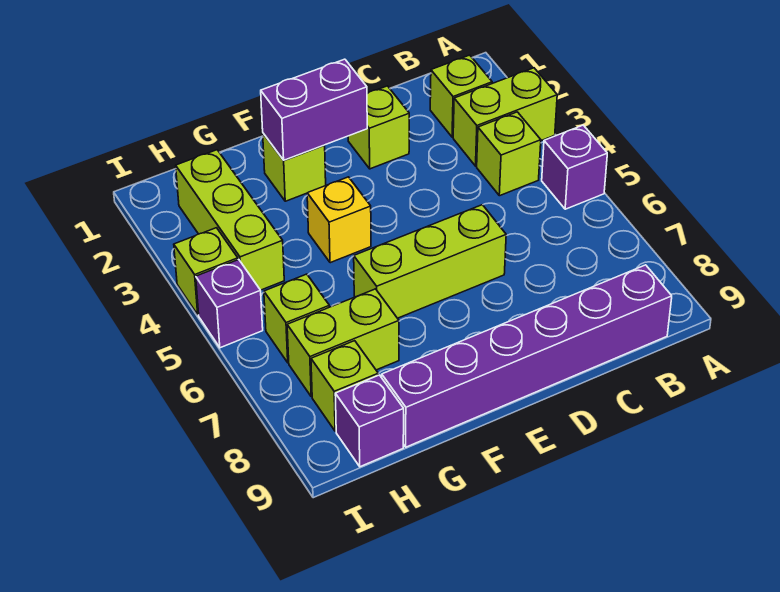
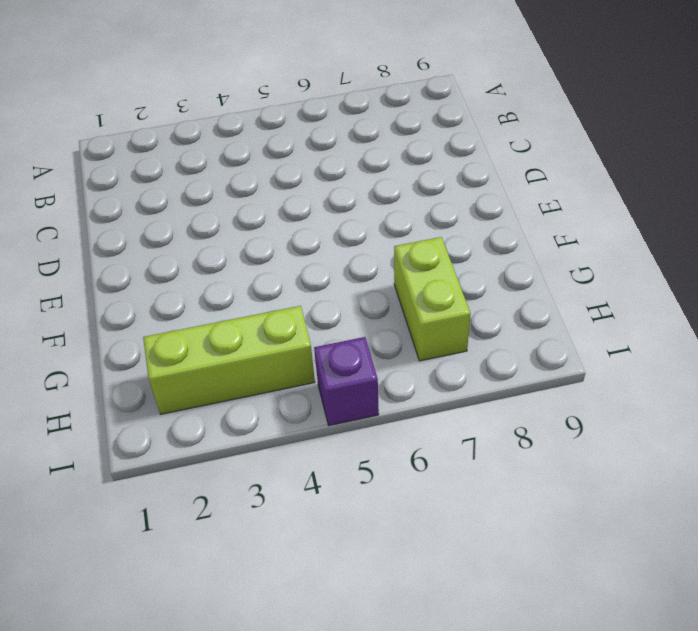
none -> lime brick A3:B3 level 1
none -> purple brick A5 level 1
none -> lime brick B2 level 1

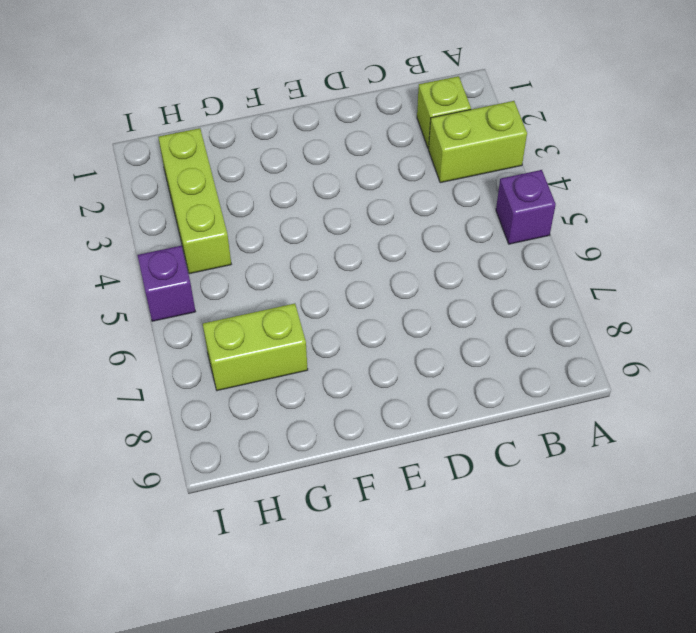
none -> lime brick B4 level 1
none -> purple brick B9:G9 level 1
none -> lime brick D2 level 1

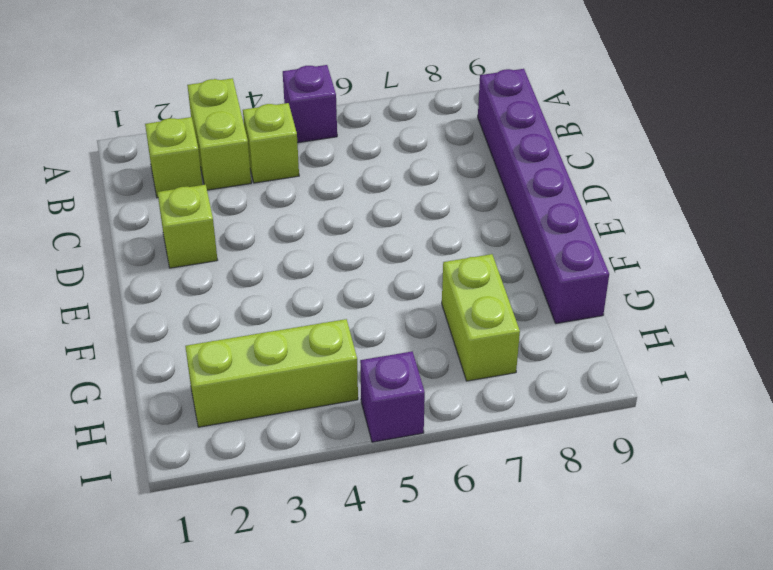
none -> lime brick D6:F6 level 1
none -> lime brick F2 level 1
none -> yellow brick F4 level 1

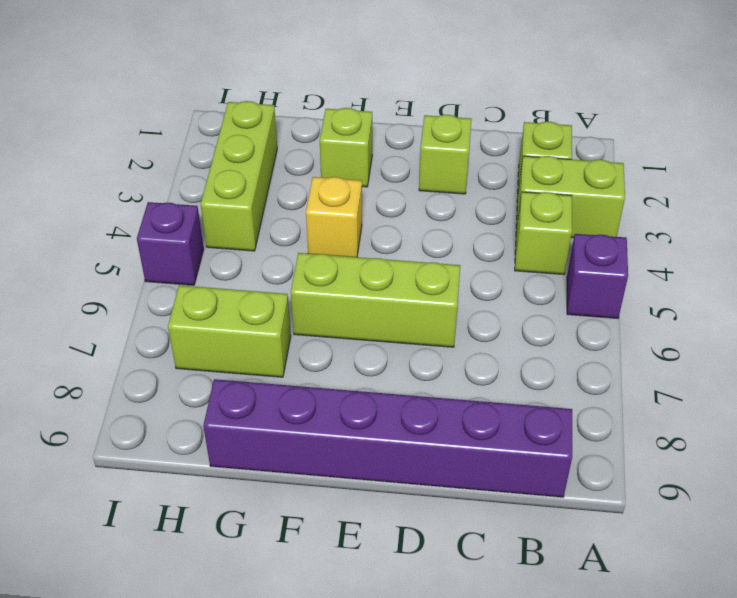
none -> lime brick H6 level 1
none -> lime brick H8 level 1
none -> purple brick H9 level 1

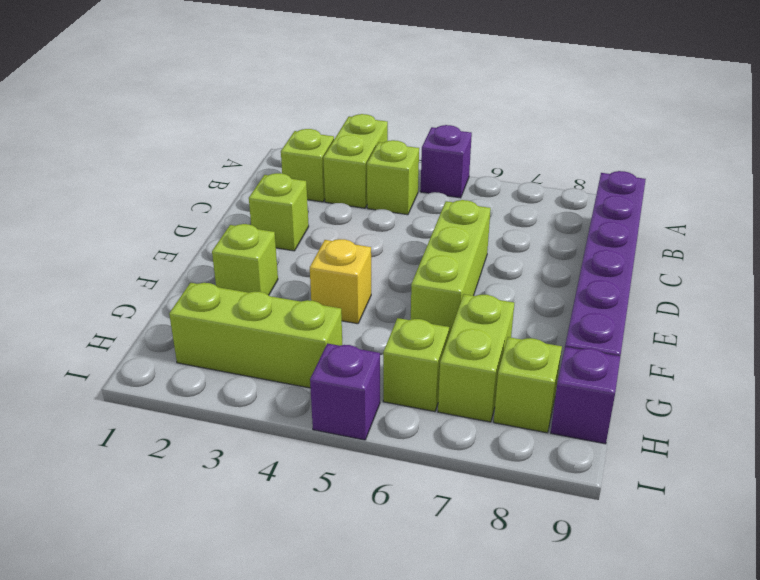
none -> lime brick I4 level 1
none -> purple brick E2:F2 level 2

